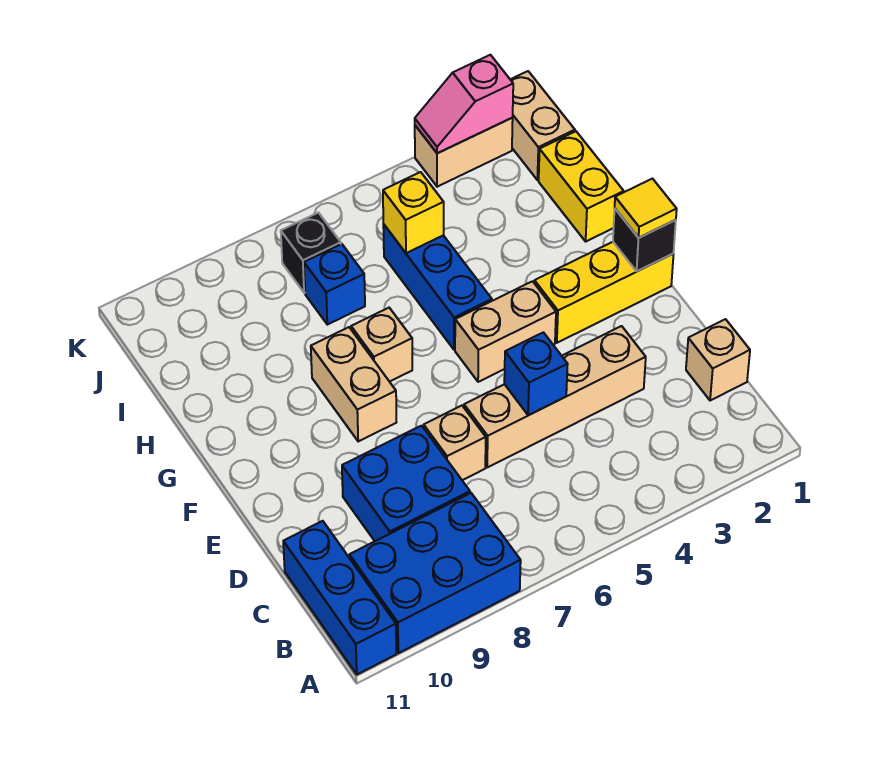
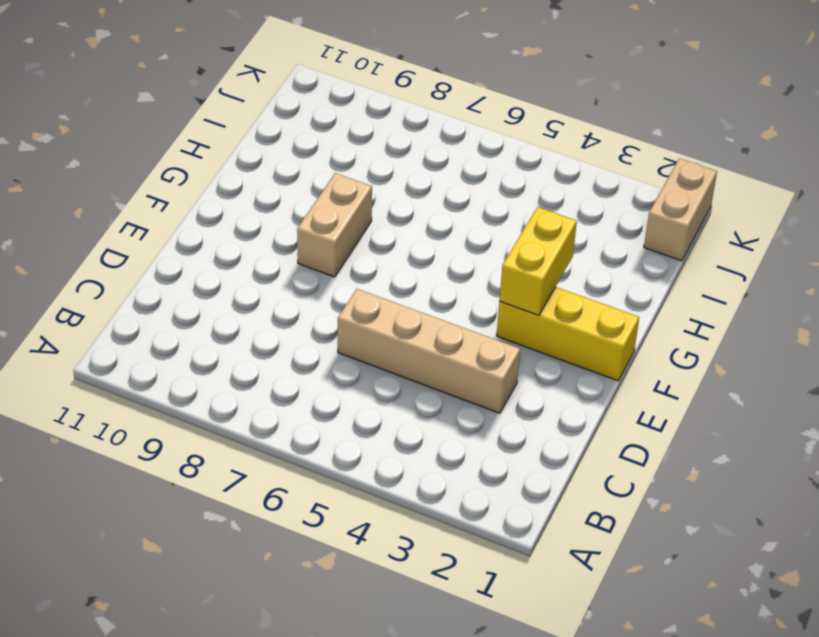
yellow brick F3:G3 level 2 -> yellow brick H1:I1 level 1
none -> blue brick A8:B10 level 1
none -> blue brick A11:C11 level 1
none -> tan brick C1 level 1

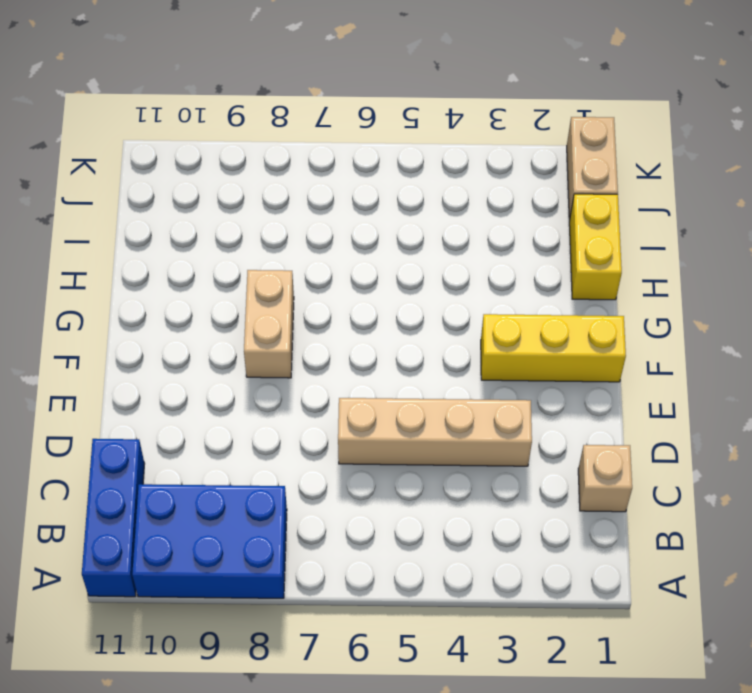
none -> blue brick C8:D9 level 1
none -> tan brick D7 level 1
none -> tan brick F4:F5 level 1

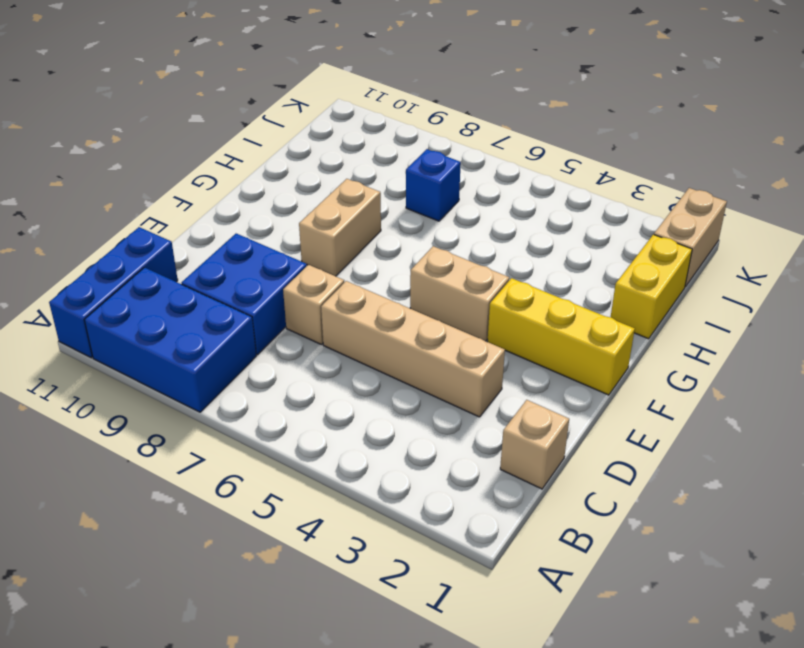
none -> blue brick G5:I5 level 1
none -> tan brick G7 level 1
none -> black brick J7 level 1

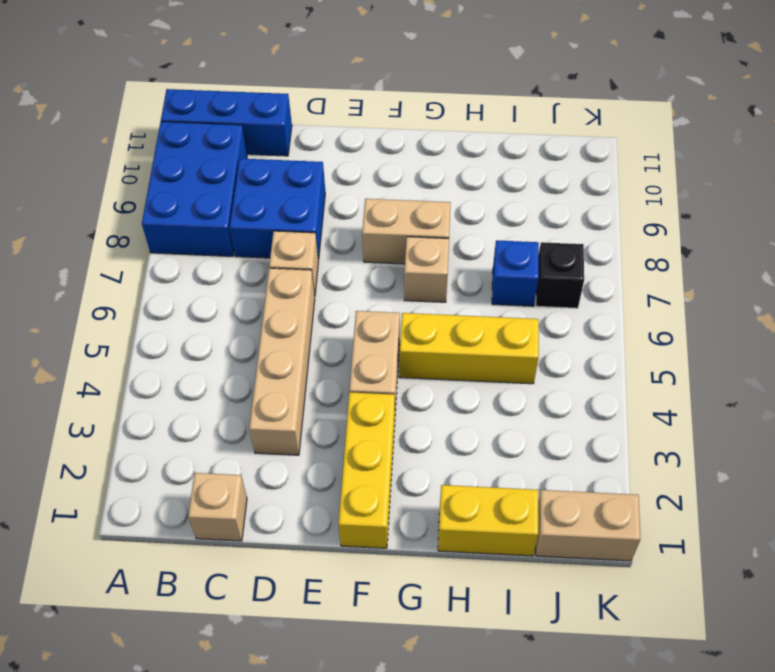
yellow brick G5:I5 level 1 -> blue brick G5:I5 level 1
none -> tan brick K2:K3 level 1
none -> blue brick D5 level 2
none -> black brick F1 level 2

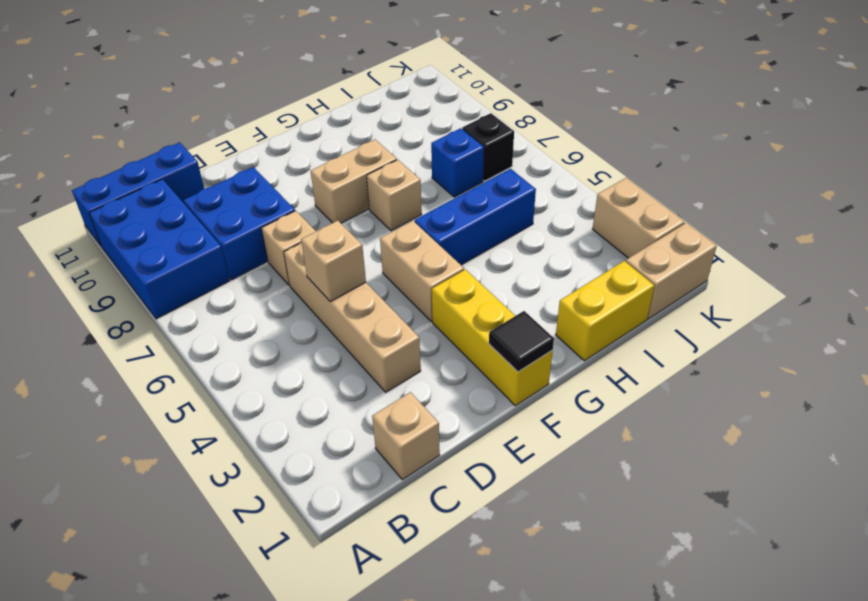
tan brick D5 level 2 -> blue brick D5 level 2
black tile F1 level 2 -> black brick F1 level 2
none -> yellow brick I5 level 2
none -> pink slope K2:K3 level 2 top 2
none -> yellow tile F1 level 3

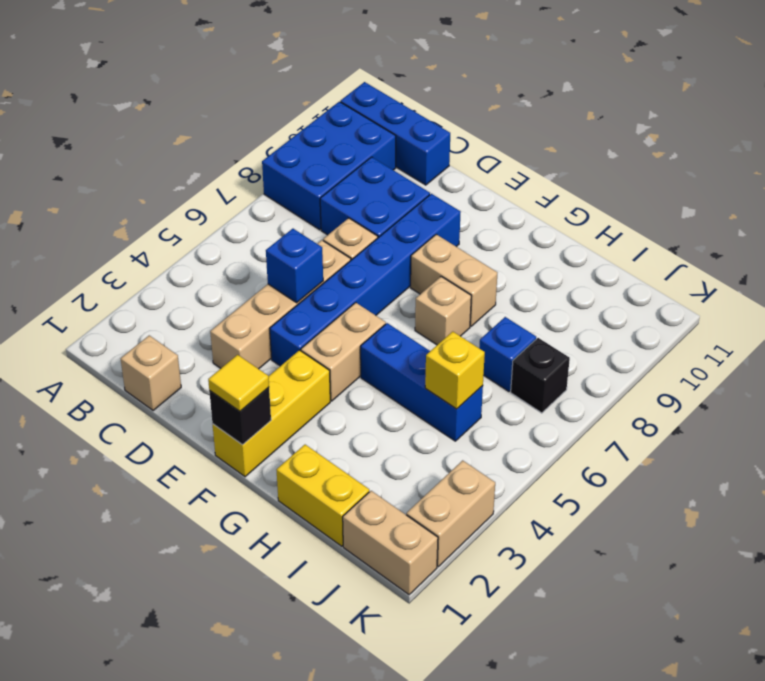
blue brick E4:E9 level 1 -> none
none -> pink slope K2:K3 level 2 top 2

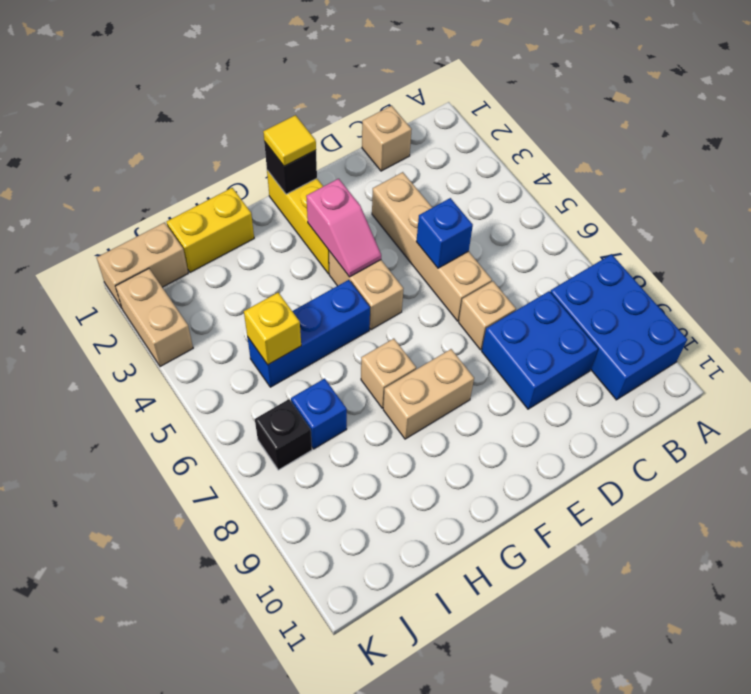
pink slope F3:F4 level 2 top 3 -> pink slope K2:K3 level 2 top 2
none -> blue brick A11:C11 level 1

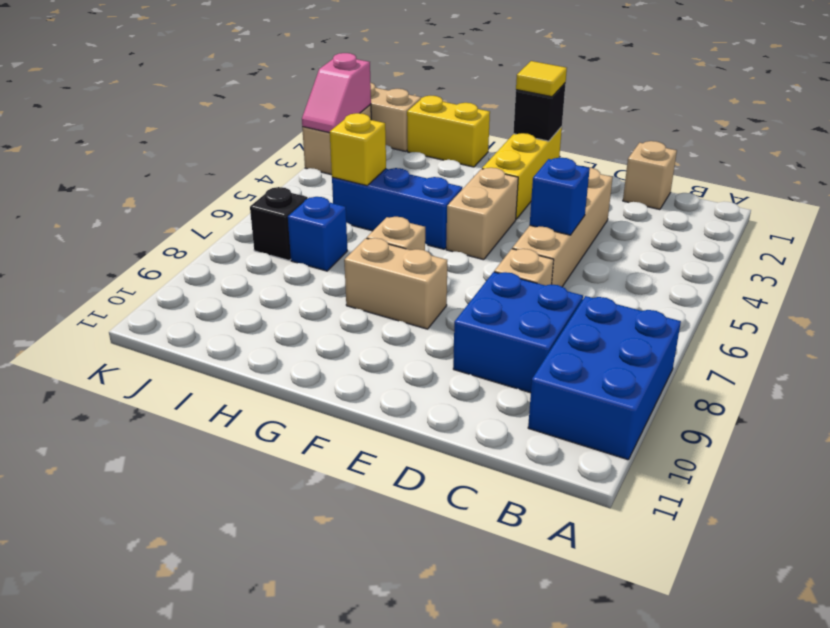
none -> blue brick A11:C11 level 1

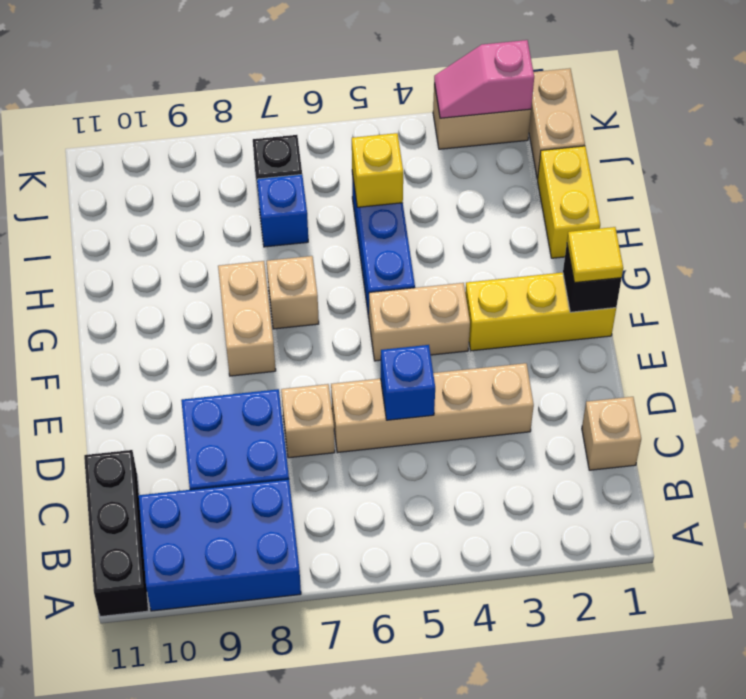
black brick A11:C11 level 1 -> blue brick A11:C11 level 1

